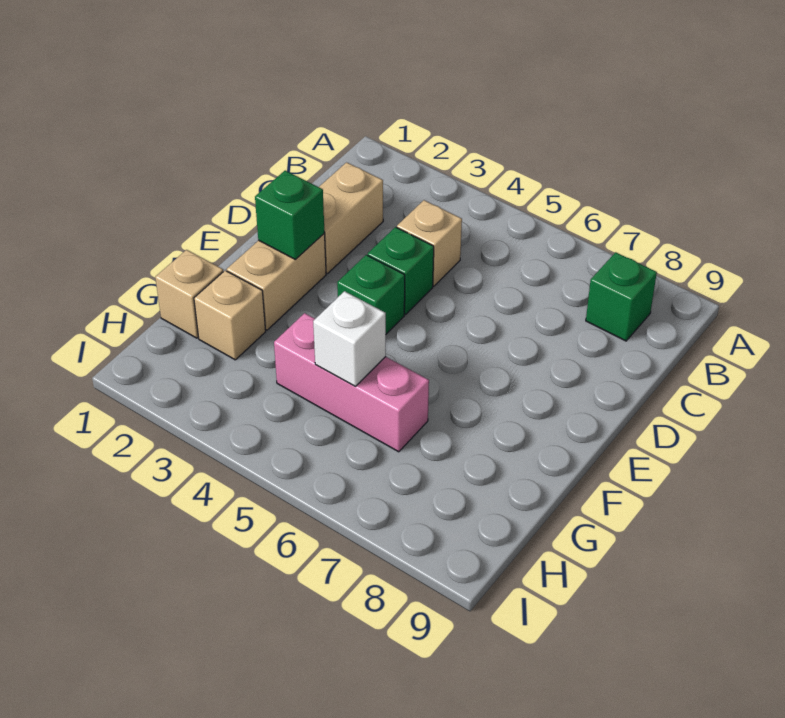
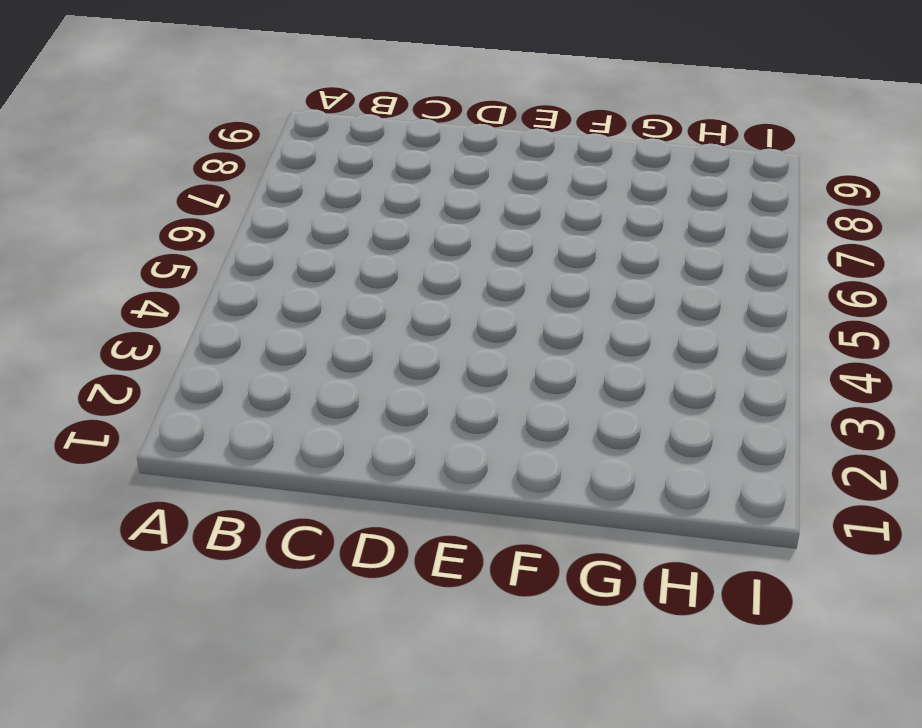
none -> green brick B8 level 1
none -> tan brick C2:D2 level 1

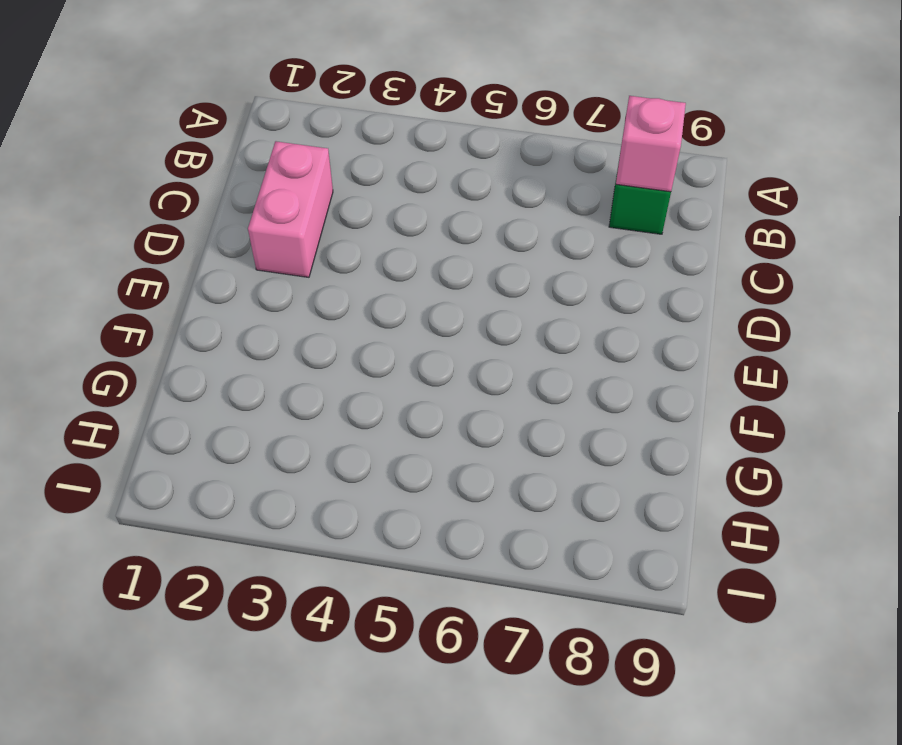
pink brick B8 level 2 -> none
pink brick C2:D2 level 1 -> tan brick C2:D2 level 1
none -> tan brick C4 level 1
none -> green brick D4 level 1

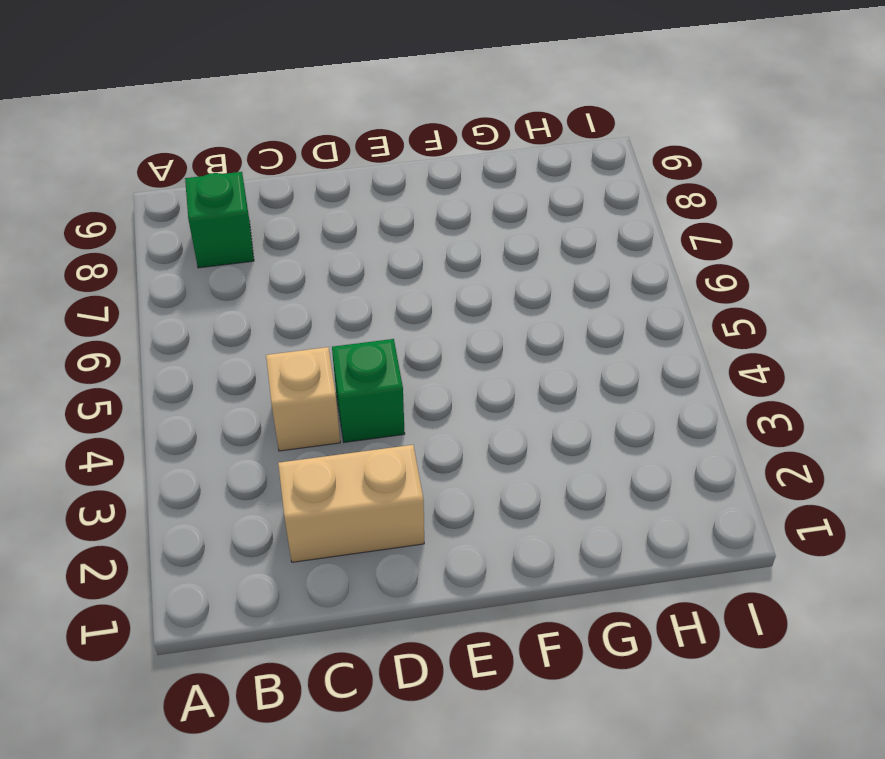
none -> tan brick E2:F2 level 1
none -> green brick E4 level 1

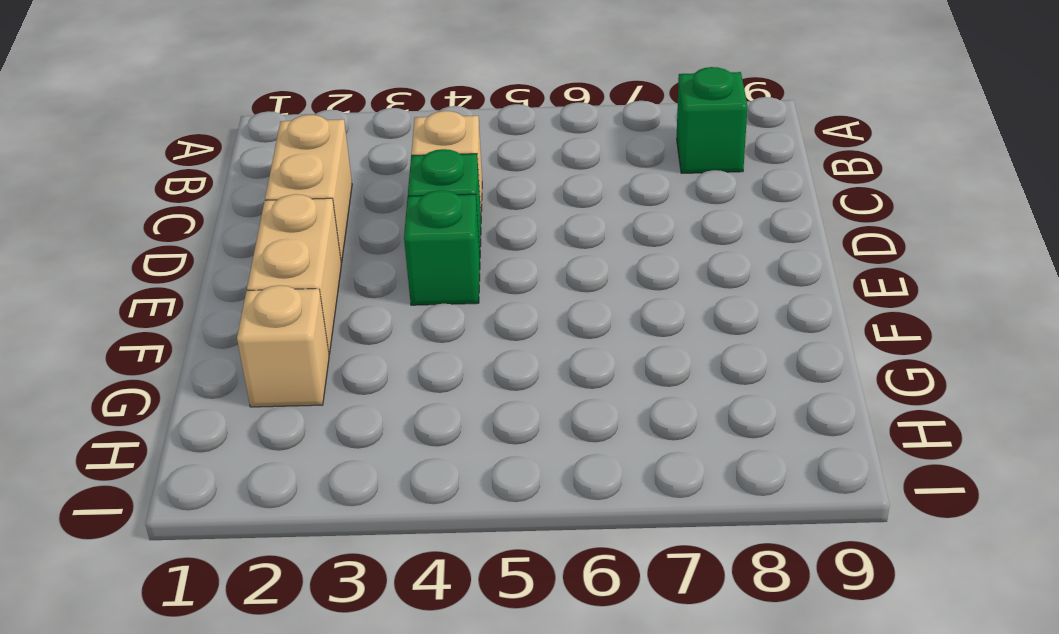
none -> tan brick G1 level 1
none -> pink brick G4:G6 level 1

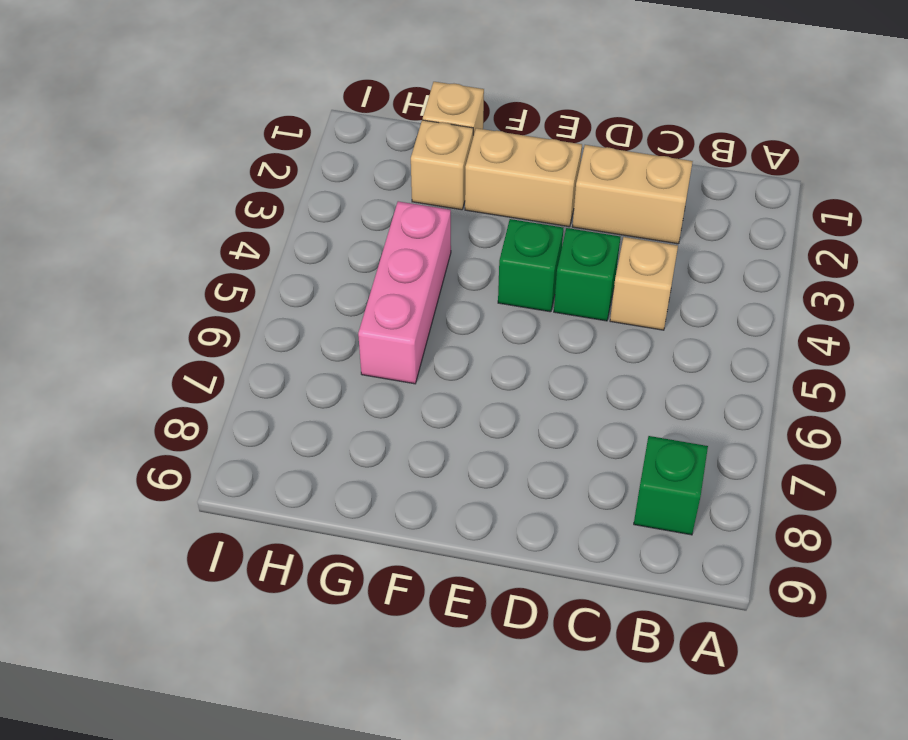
none -> green brick E2 level 2
none -> white brick G5 level 2

